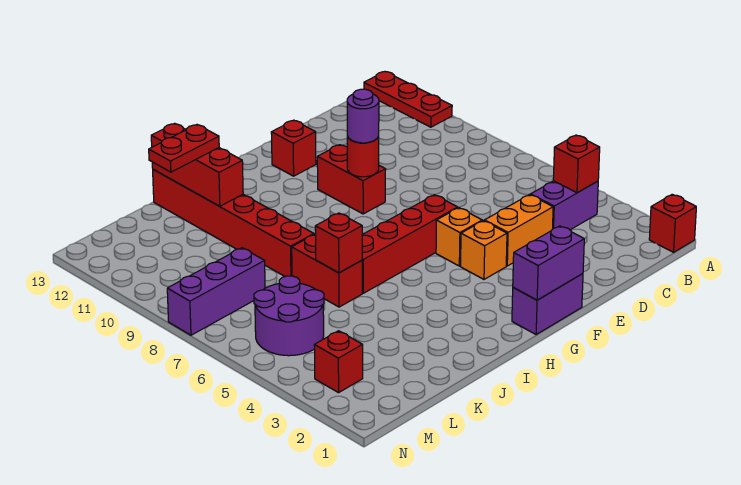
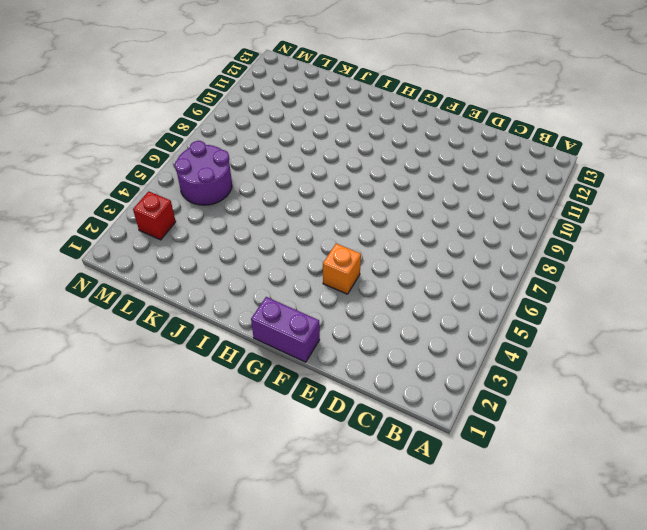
none -> red brick A1 level 1
none -> red plate A11:A13 level 1
none -> purple brick B4:C4 level 1

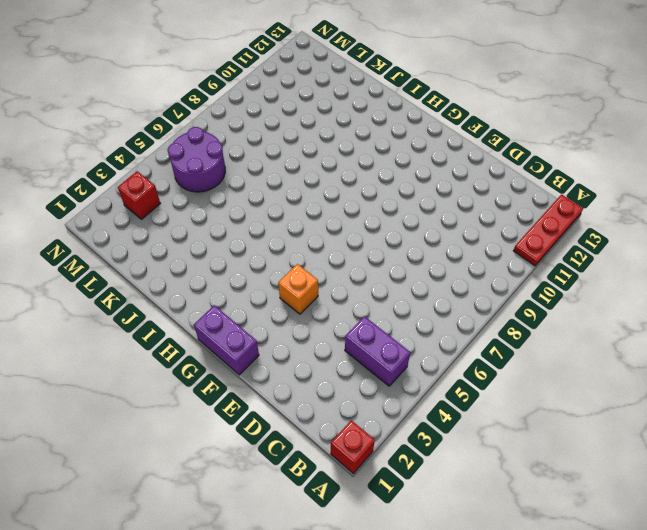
none -> orange brick D4:E4 level 1
none -> orange brick F5 level 1
none -> red brick F6:I6 level 1

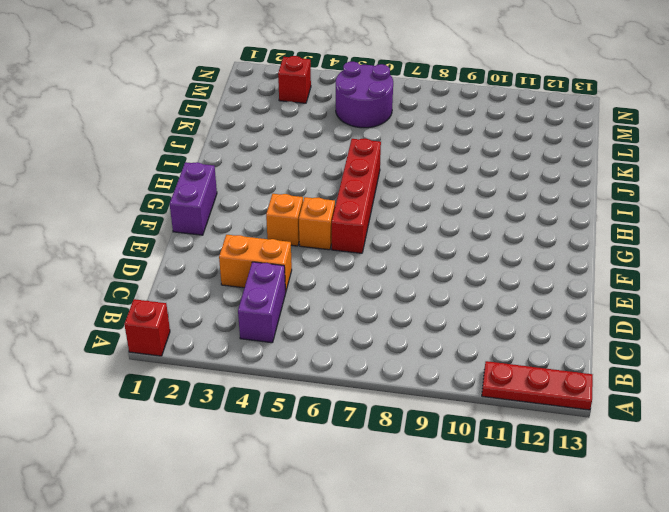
orange brick D3:D4 level 1 -> orange brick D4:E4 level 1
none -> red brick F9:F10 level 1
none -> red brick F12 level 1
none -> red brick J6:J7 level 1

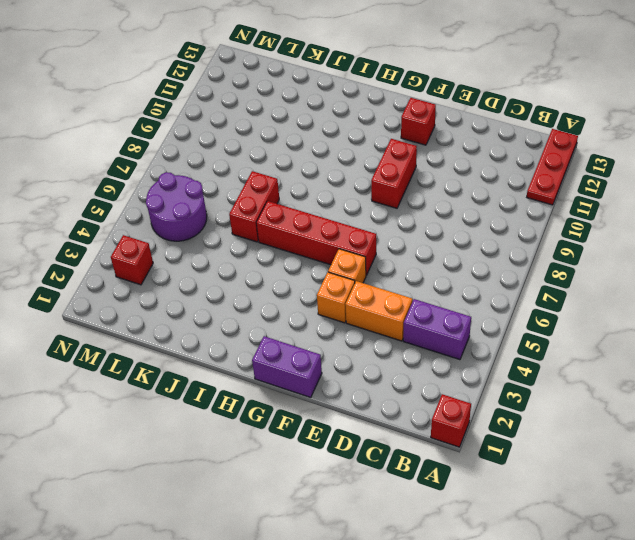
none -> red brick J8:J13 level 1
none -> purple brick L8:N8 level 1
none -> red brick B4 level 2

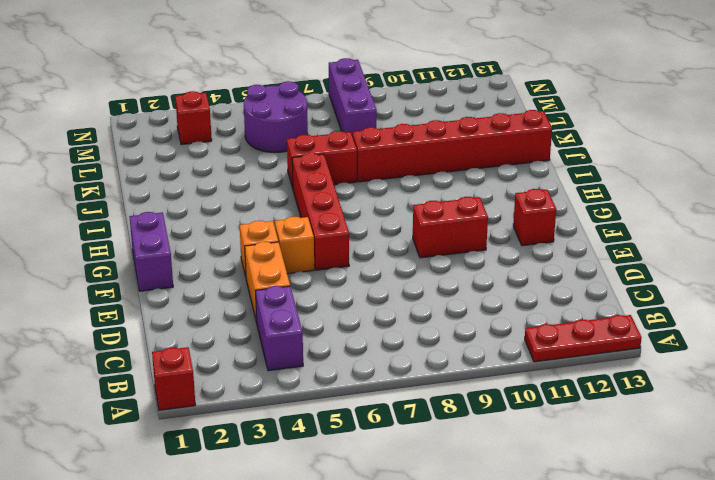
none -> red brick B4 level 2
none -> purple brick F1:G1 level 2
none -> red round brick F9 level 2

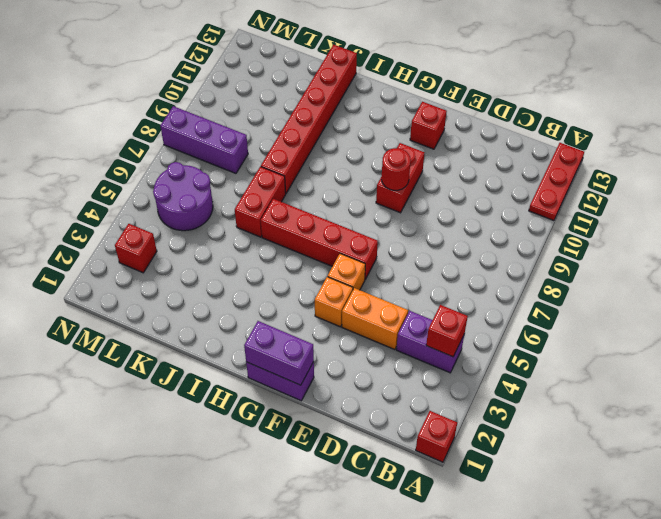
none -> red brick J6 level 2
none -> red brick J11:J13 level 2
none -> purple round brick F9 level 3

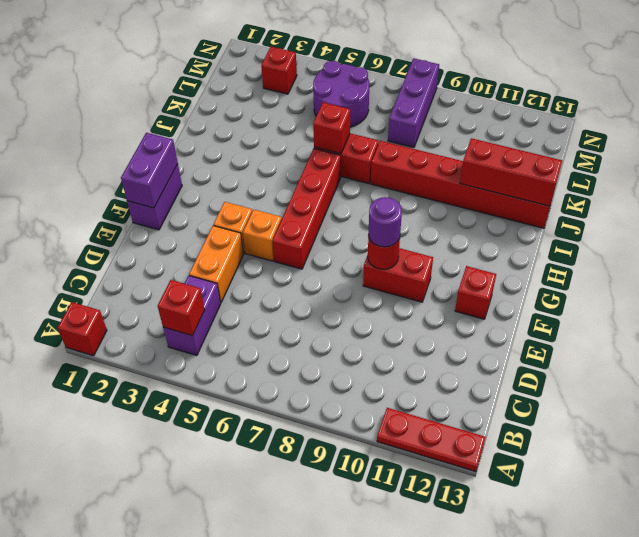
none -> red plate J12:K12 level 3

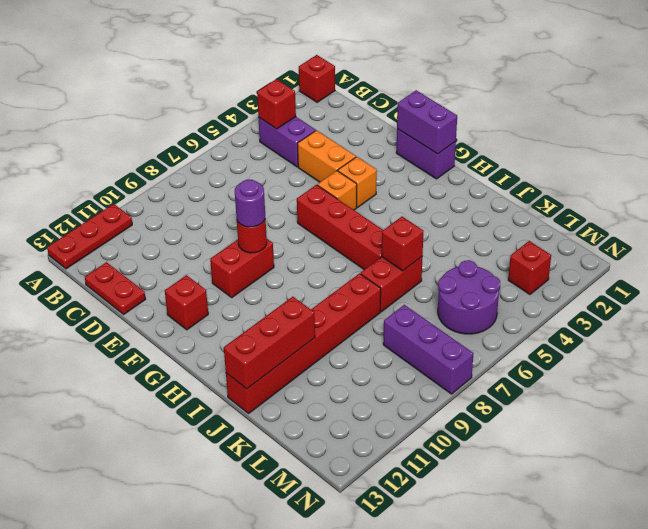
red plate C13:D13 level 1 -> red plate J12:K12 level 3

